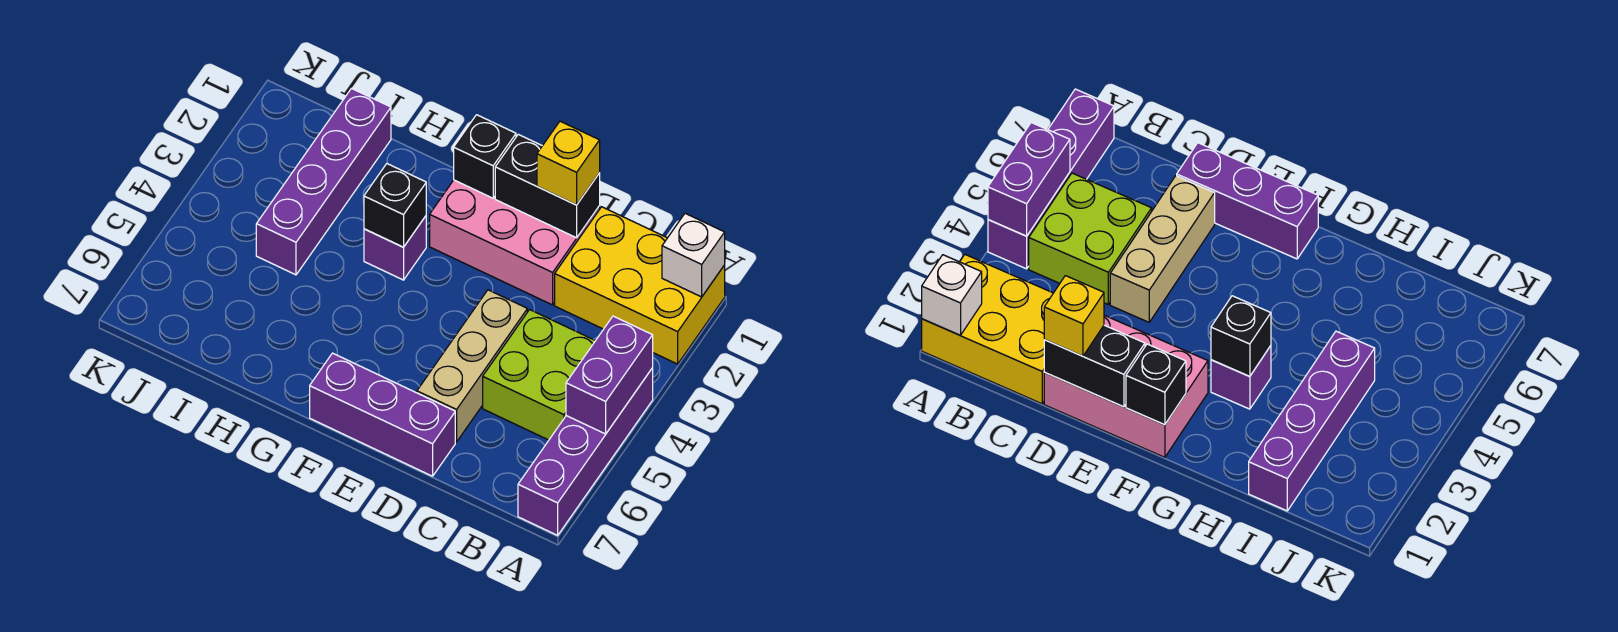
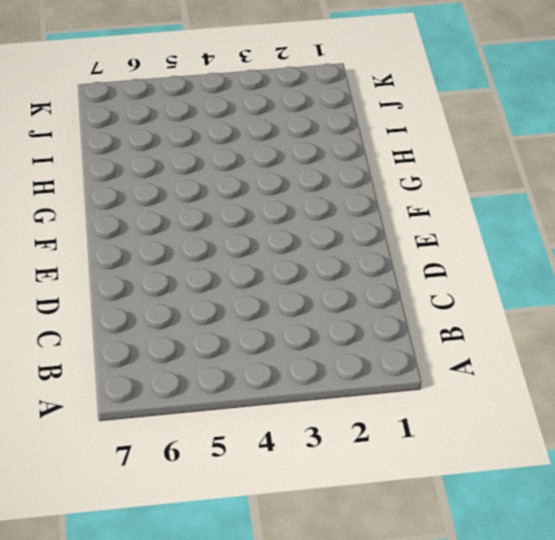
none -> yellow brick A1:C2 level 1
none -> purple brick A4:A7 level 1
none -> lime brick B4:C5 level 1

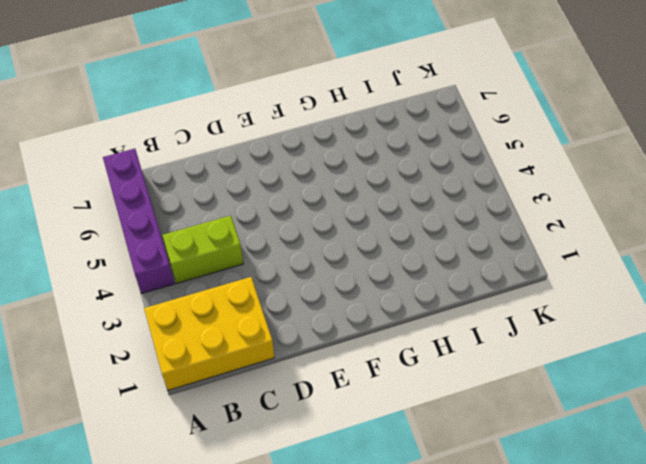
lime brick B4:C4 level 1 -> lime brick B4:C5 level 1
none -> pink brick D1:F2 level 1
none -> tan brick D4:D6 level 1
none -> purple brick D7:F7 level 1

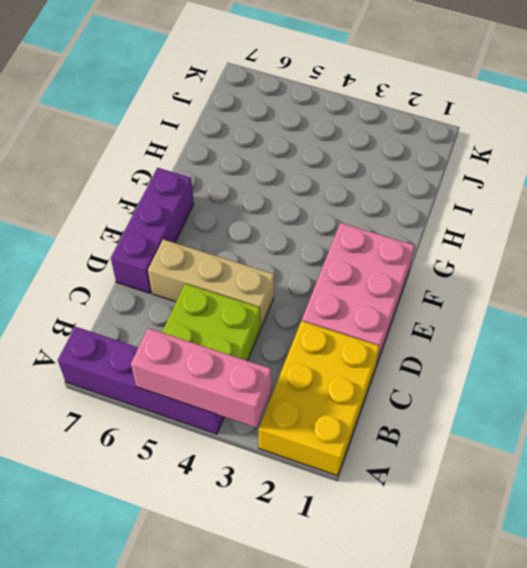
pink brick A3:A5 level 2 -> purple brick A4:A5 level 2
none -> purple brick G3 level 1
none -> purple brick I1:I4 level 1
none -> white brick A1 level 2

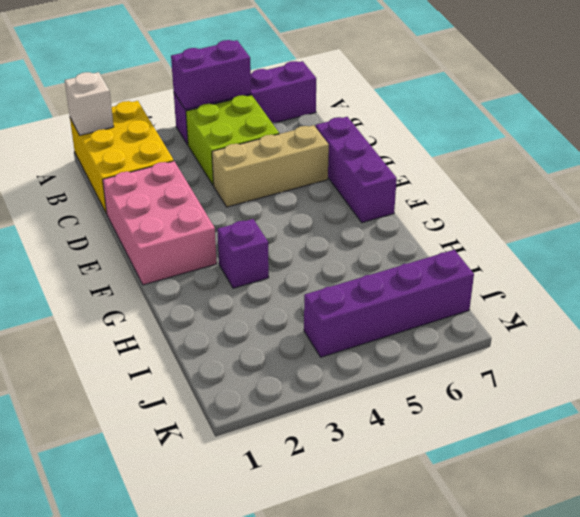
purple brick J4:J7 level 1 -> purple brick I1:I4 level 1
none -> black brick D1:E1 level 2
none -> black brick F1 level 2
none -> black brick G3 level 2

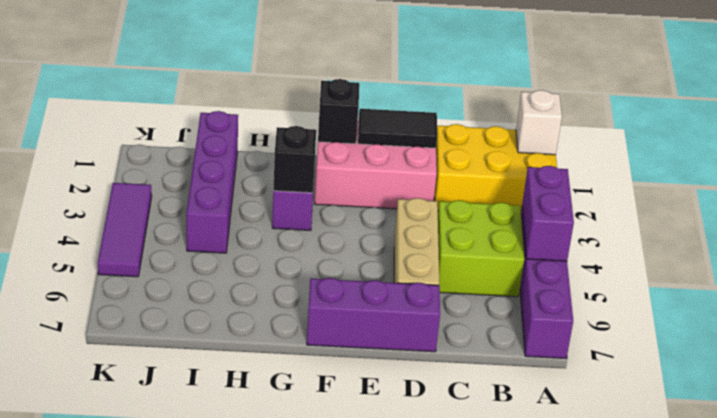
black tile D1:E1 level 2 -> black brick D1:E1 level 2
purple tile K3:K5 level 1 -> none
none -> yellow brick D1 level 3

